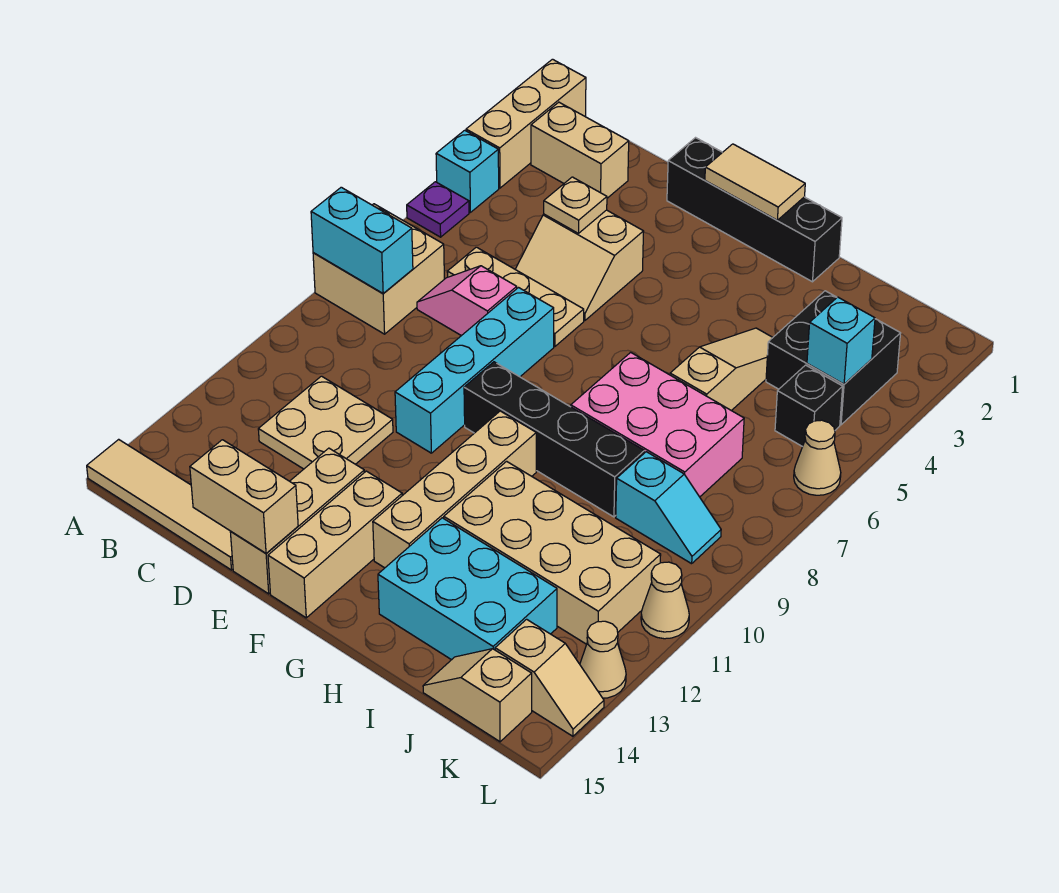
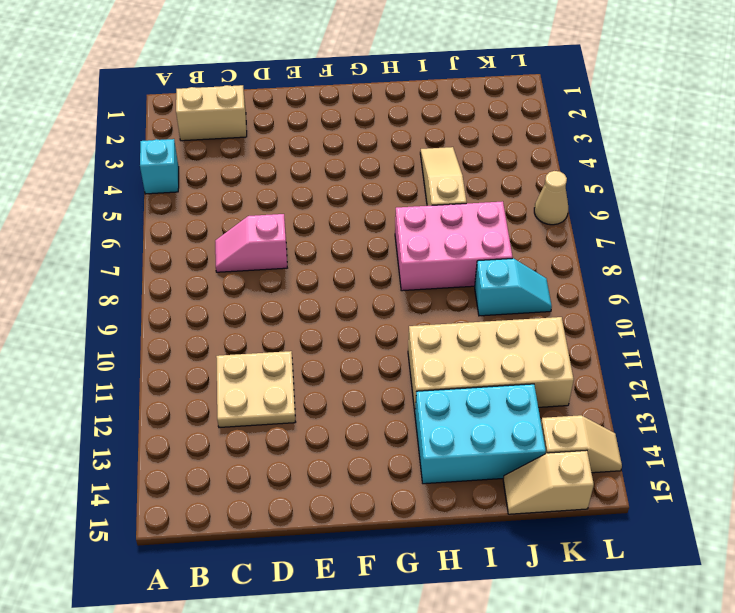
none -> tan brick A1:A3 level 1
none -> purple plate A5 level 1
none -> tan brick A7:B8 level 1
none -> tan tile A15:D15 level 1

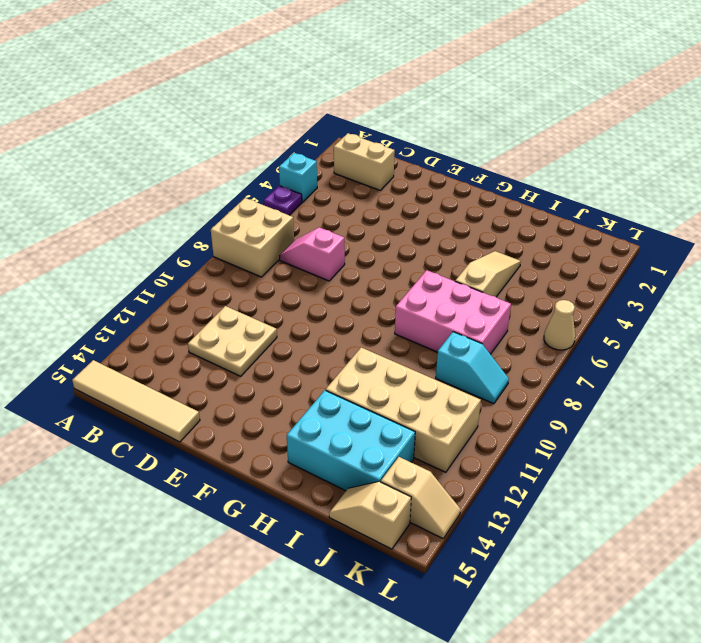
none -> tan brick A1:A3 level 1
none -> tan plate C6:E6 level 1
none -> tan slope D4:E5 level 1 top 4
none -> black brick E1:H1 level 1

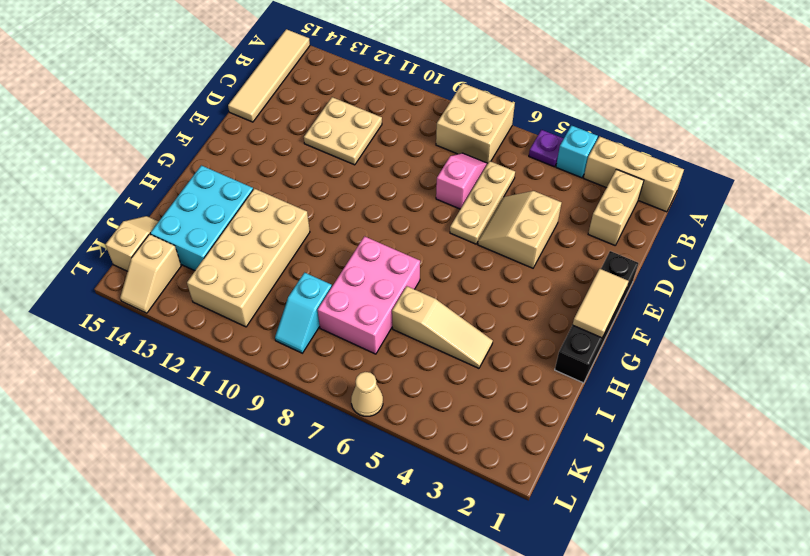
none -> cyan brick E7:E10 level 1
none -> tan brick E13:E15 level 1
none -> black brick F9:I9 level 1
none -> tan brick F13:F15 level 1

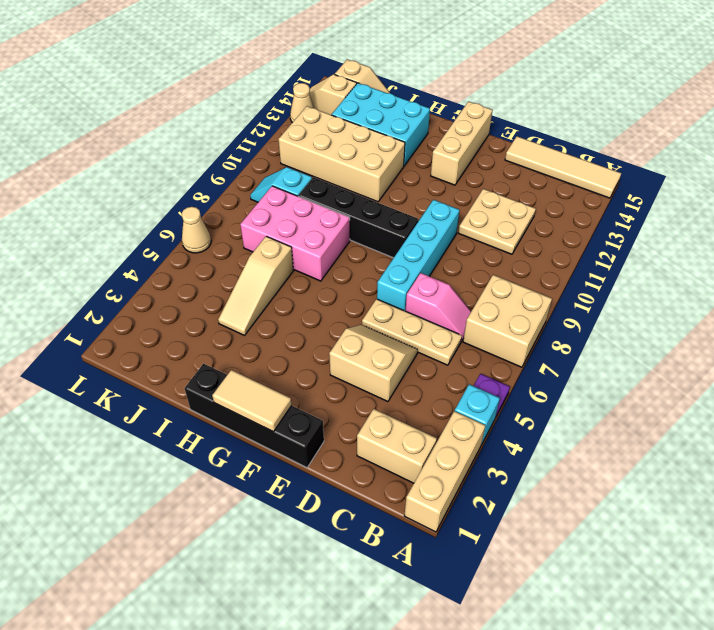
none -> tan brick E13:E15 level 1
none -> tan brick G10:G13 level 1
none -> black brick J3:K4 level 1
none -> black brick K5 level 1

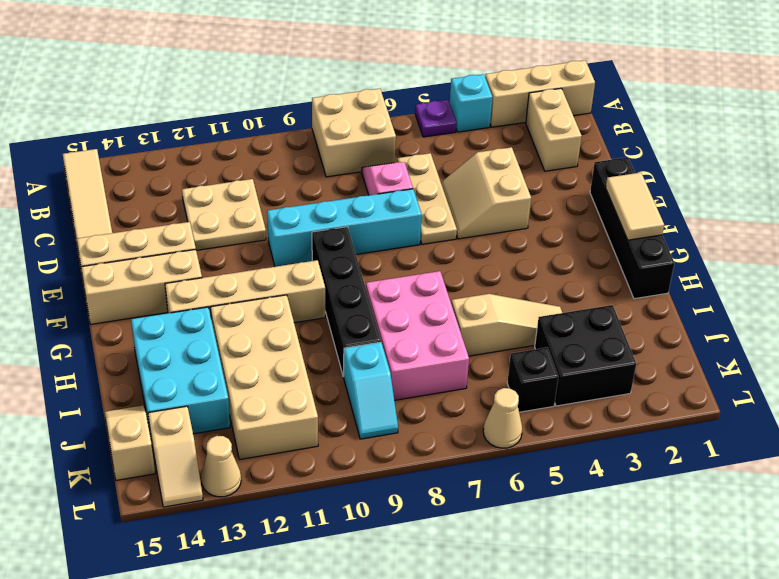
none -> tan cone L11 level 1
none -> cyan brick A8:B8 level 2
none -> tan plate D4 level 2
none -> tan brick D15:E15 level 2

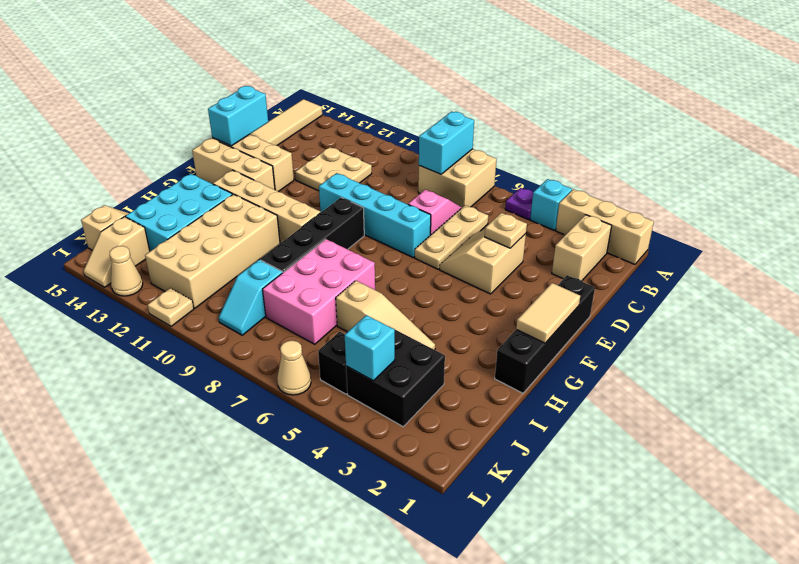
cyan brick D15:E15 level 2 -> tan brick D15:E15 level 2
tan plate L11 level 1 -> tan cone L11 level 1

